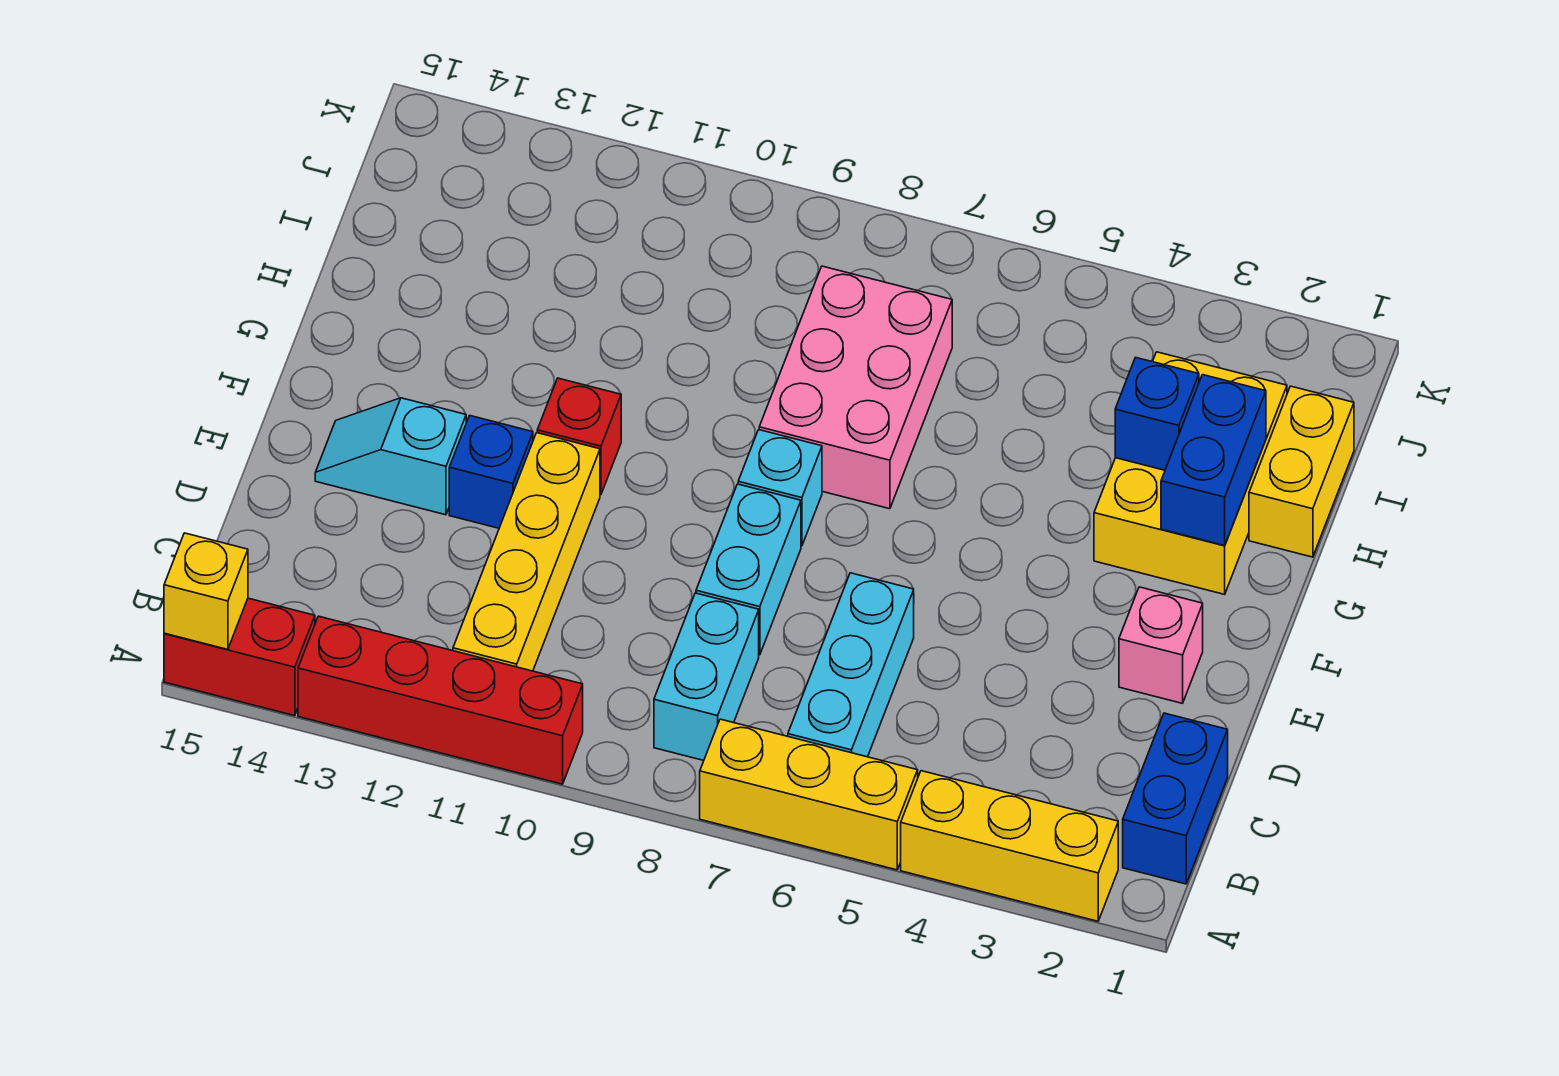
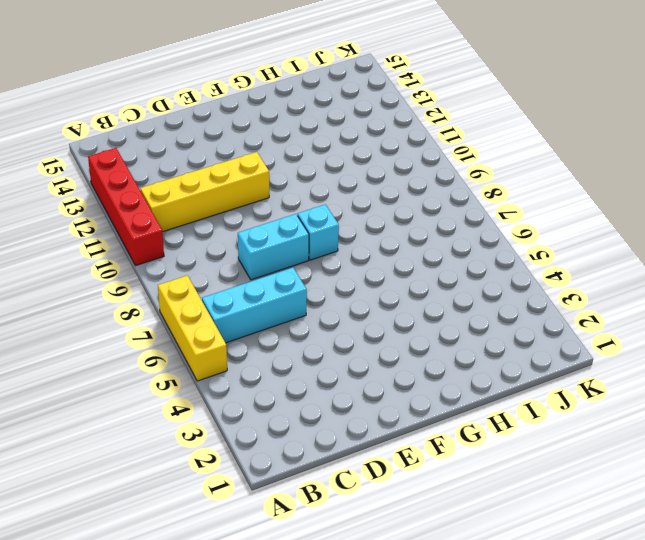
none -> yellow brick A2:A4 level 1
none -> red brick A14:A15 level 1
none -> blue brick B1:C1 level 1

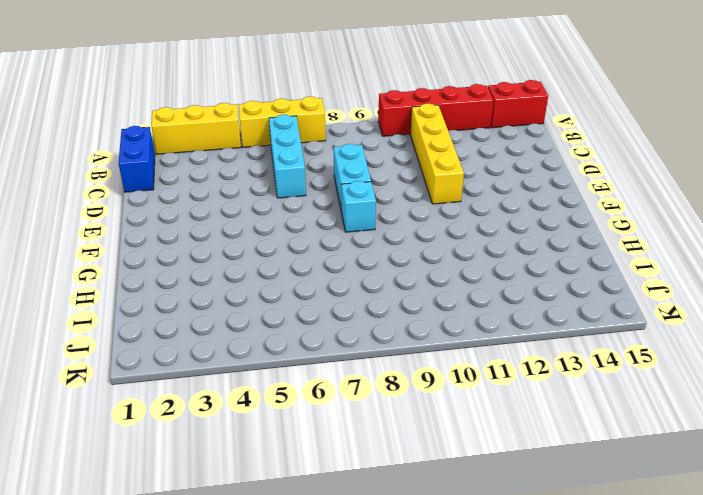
none -> cyan brick B8:C8 level 1
none -> pink brick E2 level 1
none -> blue brick E12 level 1

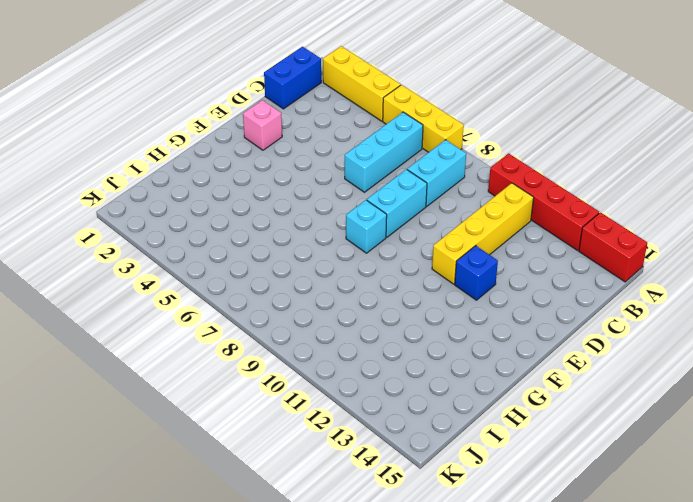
none -> cyan slope E13:E14 level 1 top 13
none -> red brick F11 level 1
none -> yellow brick G2:I3 level 1

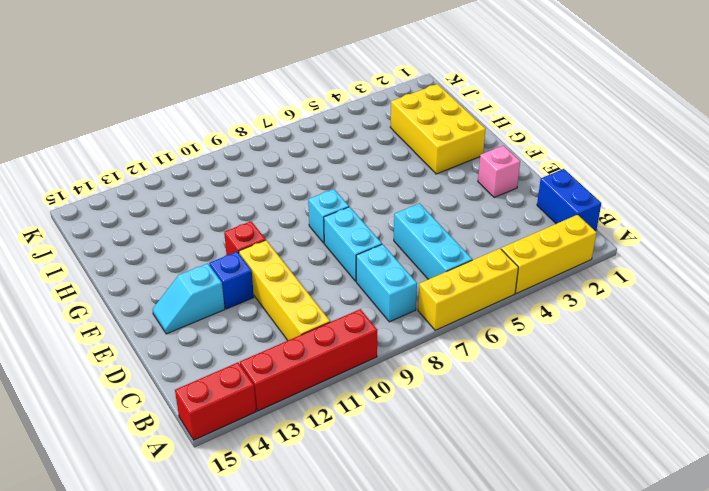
none -> pink brick G7:I8 level 1
none -> yellow brick H1:I1 level 1
none -> yellow brick A15 level 2

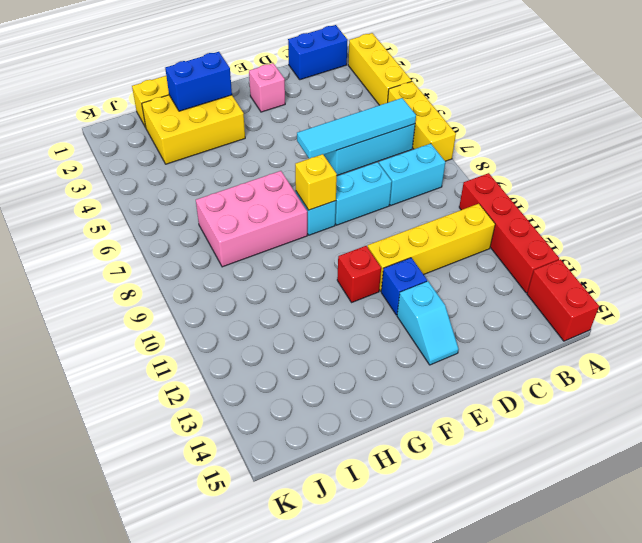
cyan tile B6:E6 level 2 -> none
yellow brick F8 level 2 -> yellow brick A15 level 2
none -> blue brick H3 level 2

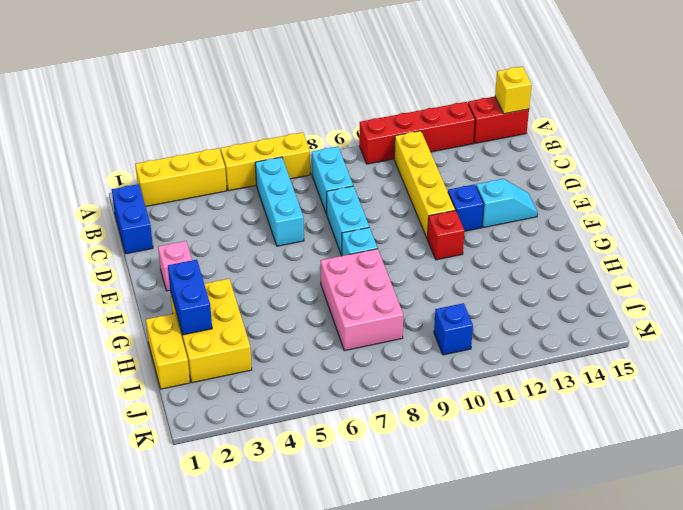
blue brick J10 level 1 -> blue brick H3 level 2

